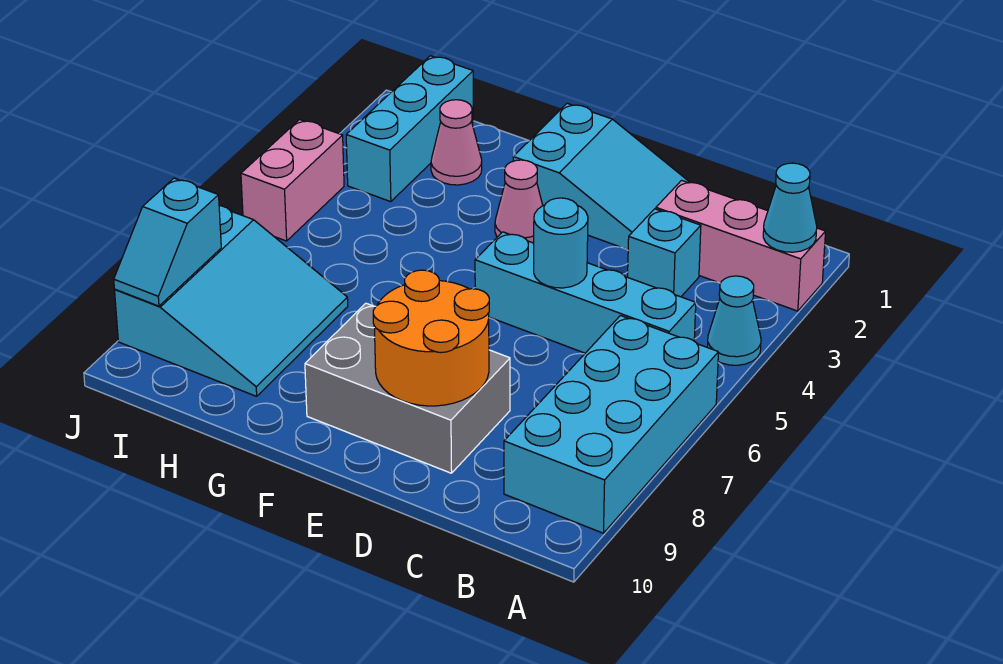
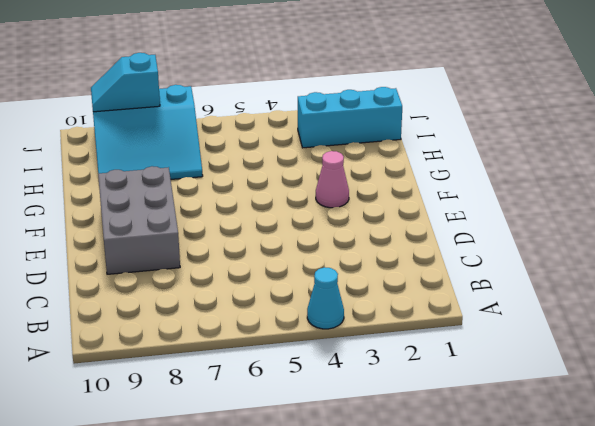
none -> pink brick A2:C2 level 1
none -> cyan brick A6:B9 level 1
none -> cyan brick B5:E5 level 1

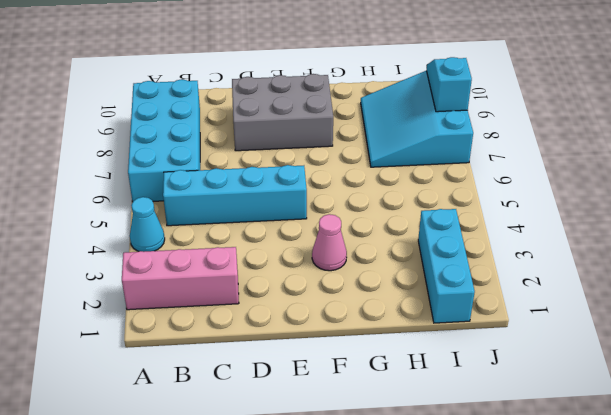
none -> cyan brick C3 level 1
none -> cyan slope D1:F2 level 1 top F
none -> pink cone H2 level 1

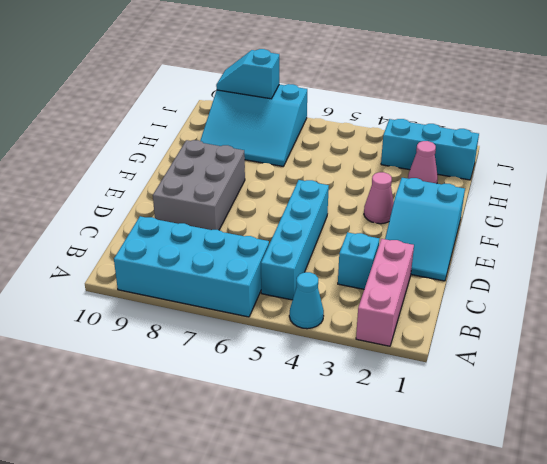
none -> pink brick J4:J5 level 1
none -> cyan cone A2 level 2
none -> cyan round brick D5 level 2

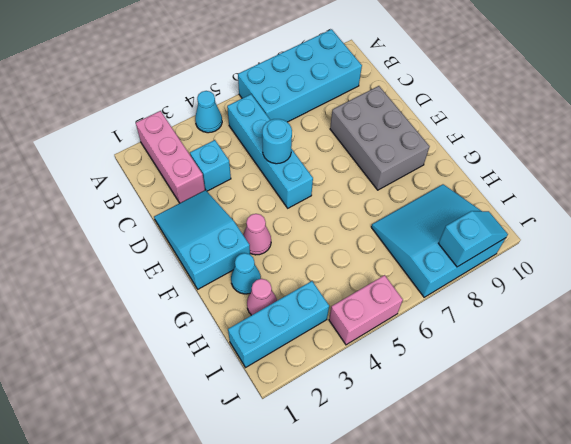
cyan cone G2 level 1 -> cyan cone A2 level 2
none -> orange round brick D8:E9 level 2

